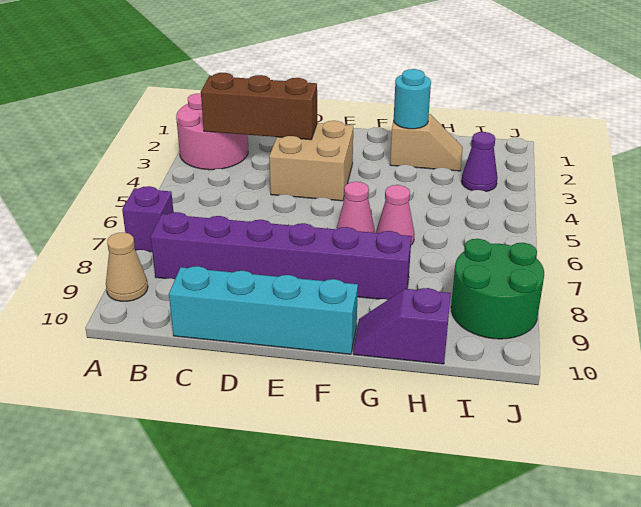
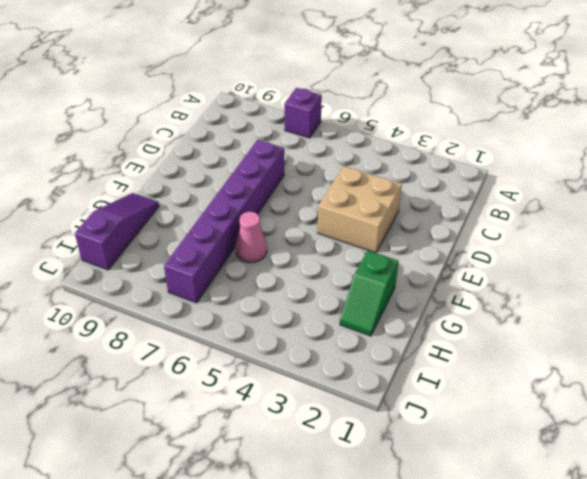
purple brick D7:I7 level 1 -> purple brick B8:G8 level 1
green slope G2:H2 level 1 top G -> tan slope G2:H2 level 1 top G
purple slope G10:I10 level 1 top I -> purple slope G10:H10 level 1 top H
none -> pink round brick A2:B3 level 1
none -> tan cone A9 level 1
none -> cyan brick C10:F10 level 1

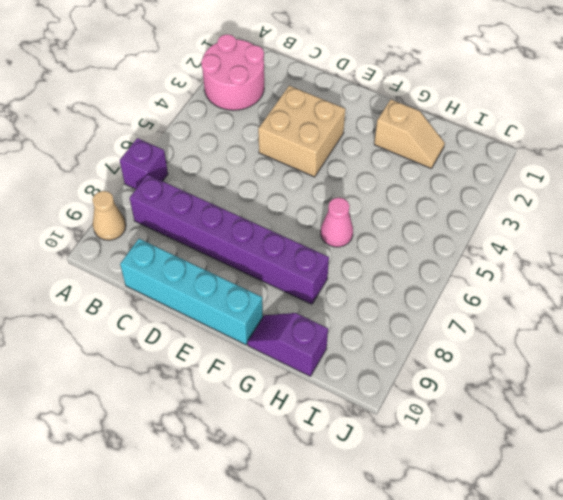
none -> pink cone F6 level 1
none -> purple cone I3 level 1
none -> green round brick I8:J9 level 1

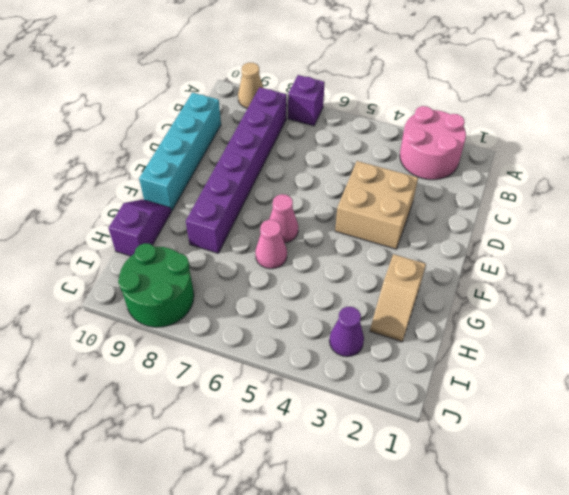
none -> brown brick B3:D3 level 2
none -> cyan round brick G2 level 2

